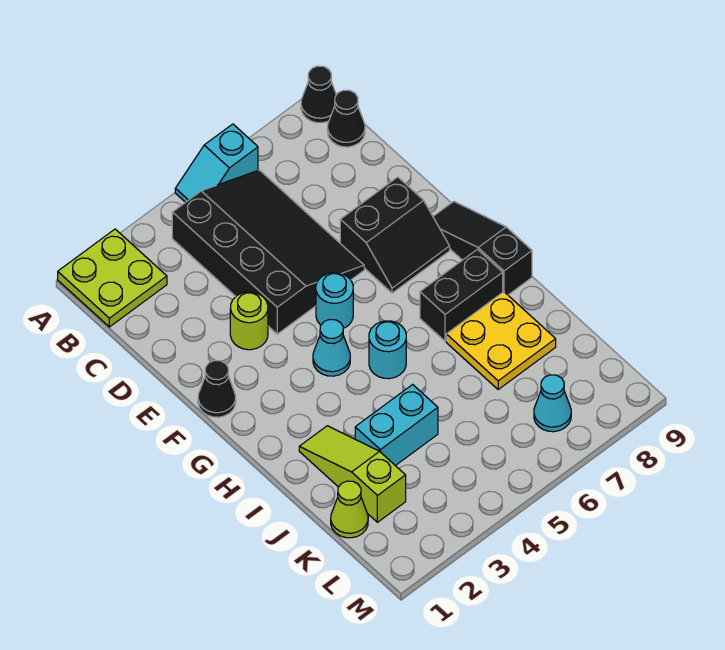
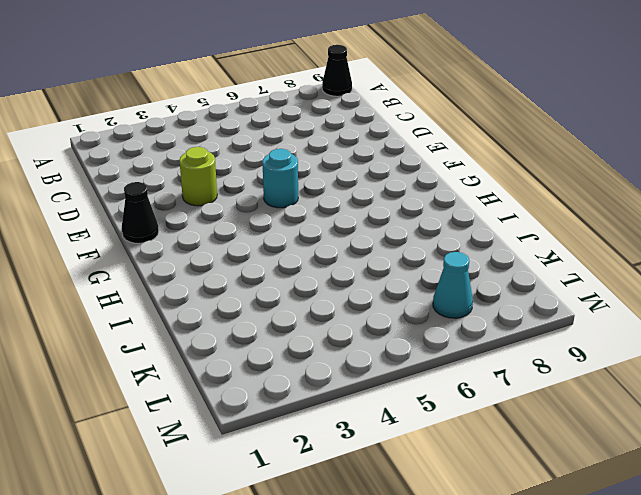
none -> lime plate A1:B2 level 1
none -> cyan slope A5:A6 level 1 top 6
none -> black slope B4:E6 level 1 top 4

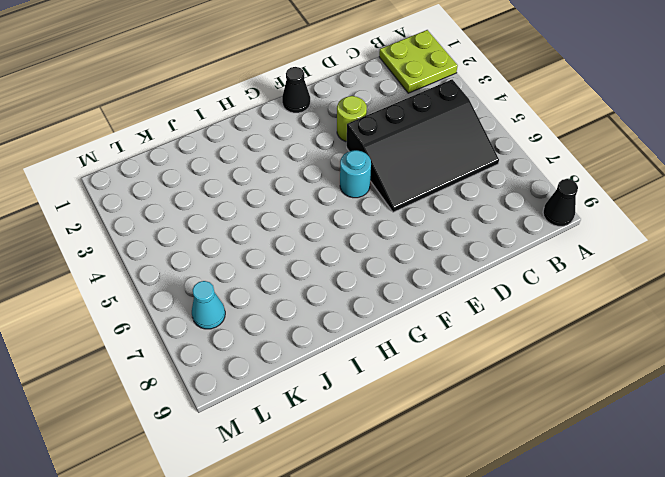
none -> cyan slope A5:A6 level 1 top 6
none -> black cone B9 level 1
none -> black slope E7:F8 level 1 top E

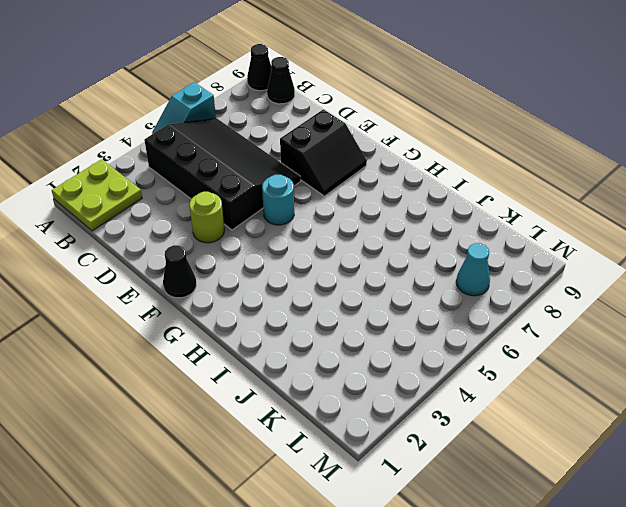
none -> black slope F9:H9 level 1 top H
none -> cyan cone G4 level 1
none -> cyan round brick H5 level 1

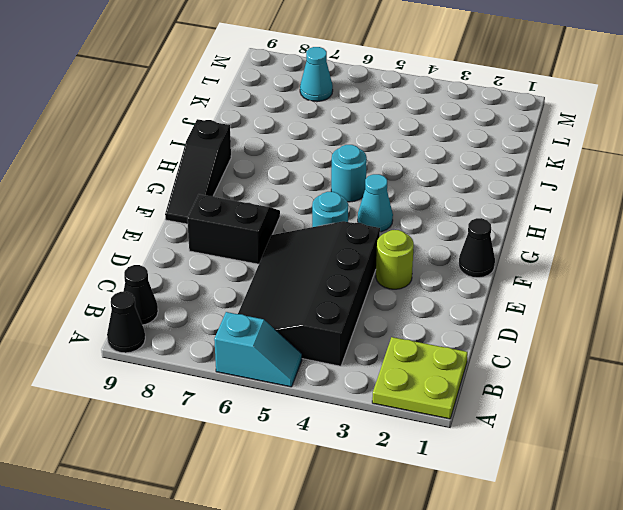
none -> black brick H7:H8 level 1
none -> lime slope I2:K2 level 1 top K
none -> yellow plate I7:J8 level 1

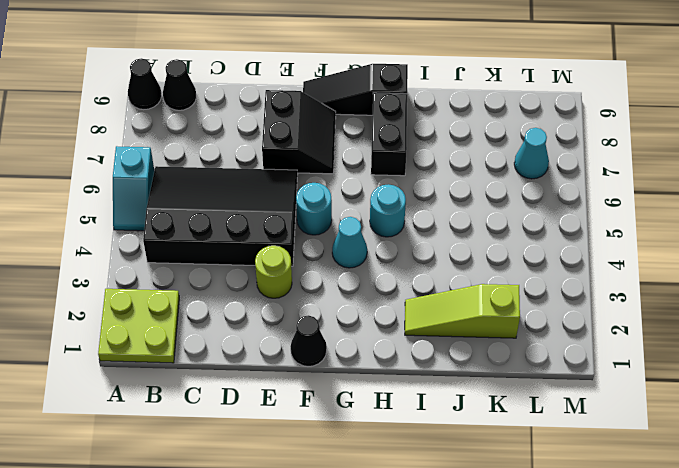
none -> yellow plate I7:J8 level 1
none -> cyan brick J3:J4 level 1
none -> lime cone K1 level 1

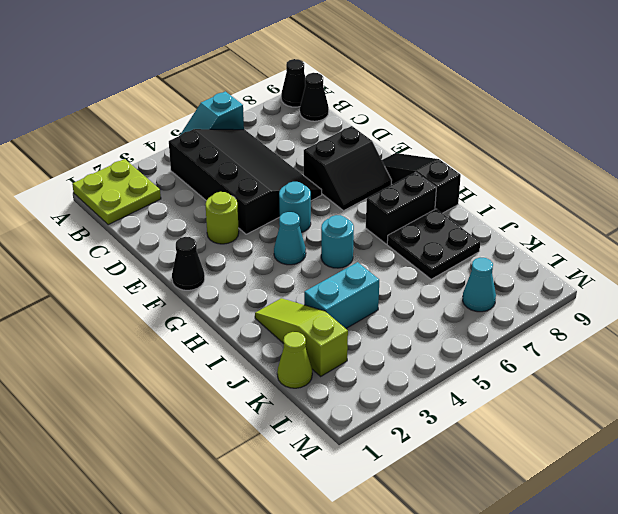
black plate I7:J8 level 1 -> yellow plate I7:J8 level 1

